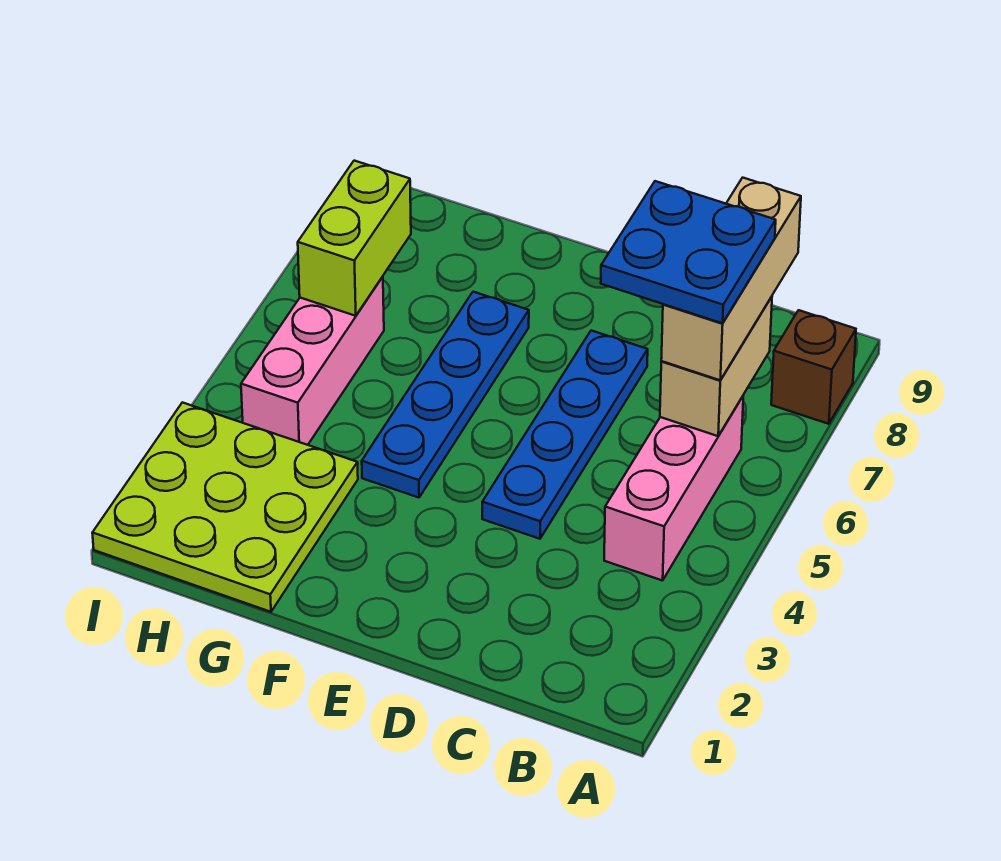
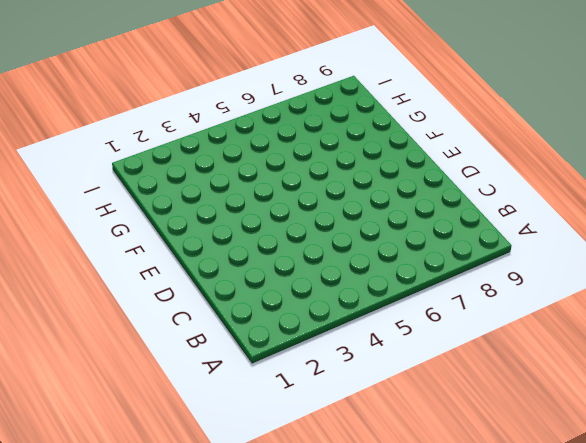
none -> brown brick A8 level 1
none -> pink brick B4:B6 level 1

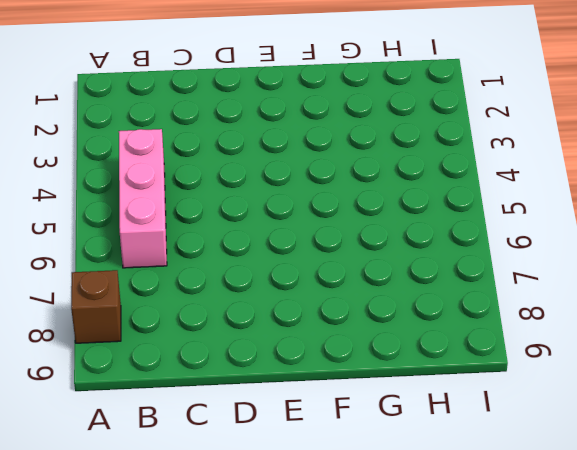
none -> blue plate D4:D7 level 1
none -> blue plate F4:F7 level 1

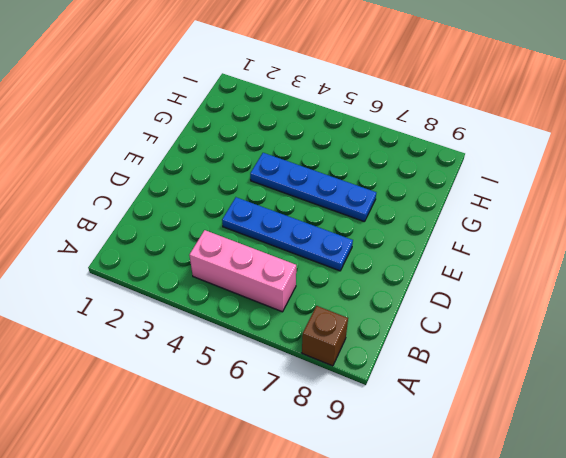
none -> lime plate G1:I3 level 1
none -> pink brick H4:H6 level 1

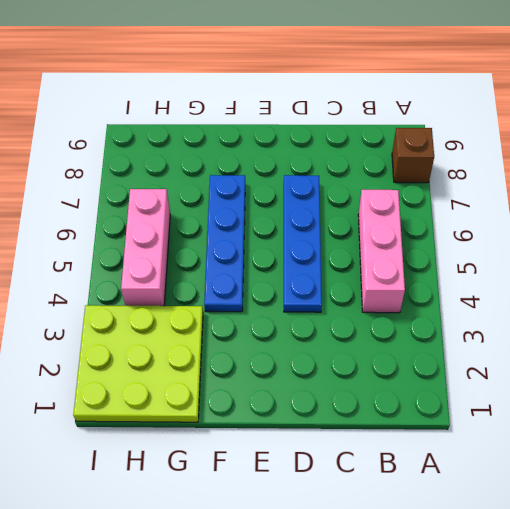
none -> tan brick B6:B7 level 2
none -> lime brick H6:H7 level 2

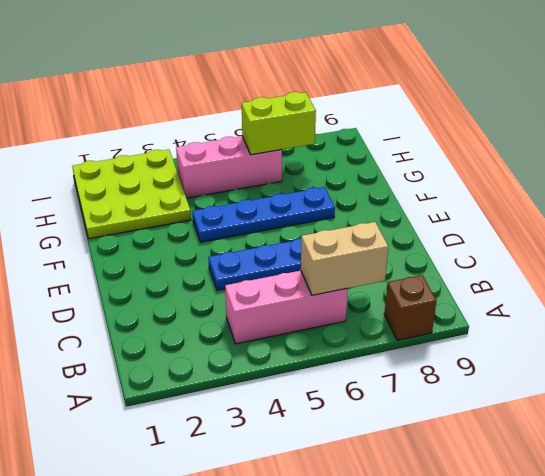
none -> tan brick B6:B8 level 3
none -> blue plate B6:C7 level 4

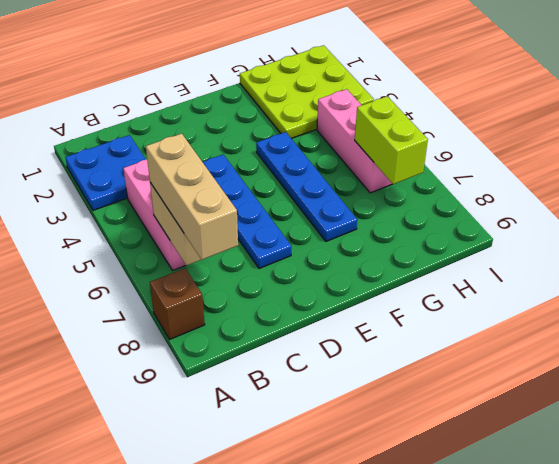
blue plate A2:B3 level 1 -> blue plate B6:C7 level 4

